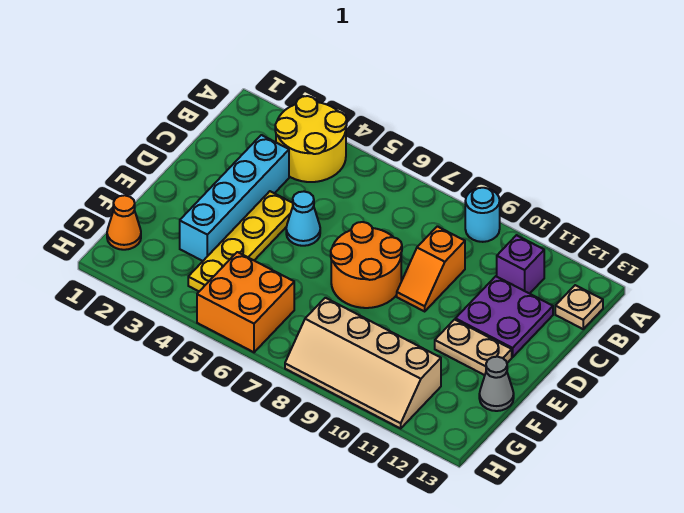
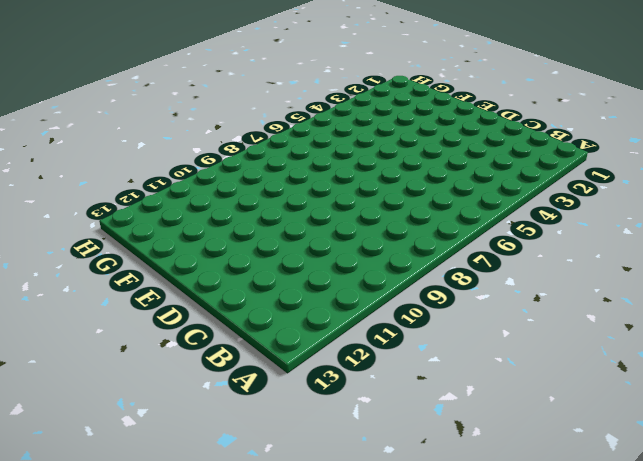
none -> yellow round brick A3:B4 level 1
none -> cyan round brick A9 level 1
none -> purple brick B11 level 1

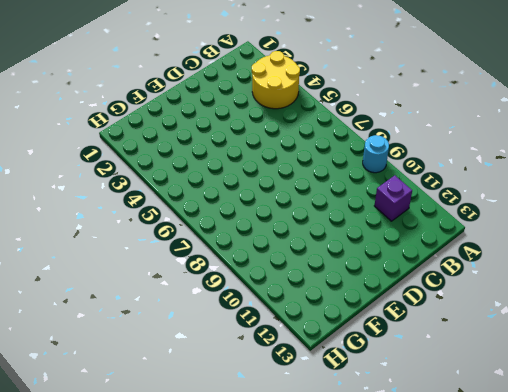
none -> tan plate B13 level 1
none -> cyan brick C3:F3 level 1
none -> orange slope C9:D9 level 1 top C

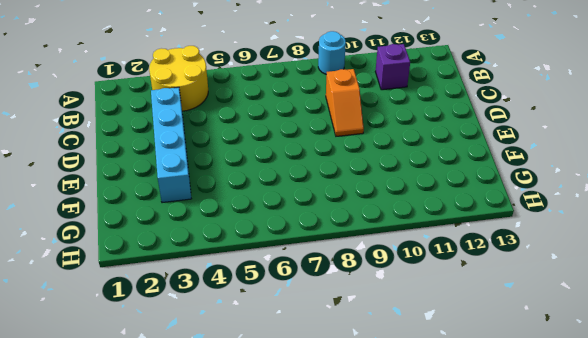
none -> tan plate B13 level 1
none -> purple plate C11:D12 level 1
none -> yellow plate D4:G4 level 1

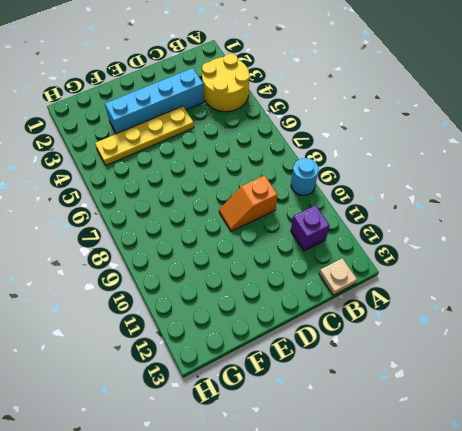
none -> purple plate C11:D12 level 1
none -> cyan cone D5 level 1
none -> orange round brick D7:E8 level 1

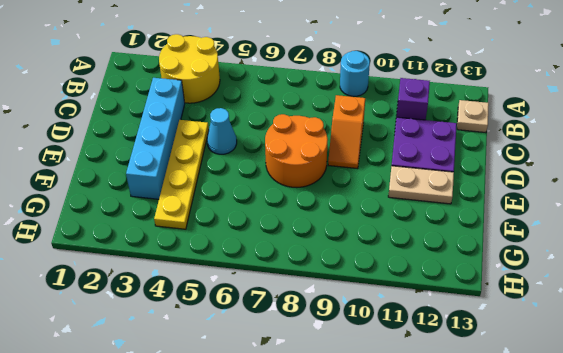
none -> grey cone F13 level 1
none -> orange cone G1 level 1
none -> orange brick G5:H6 level 1

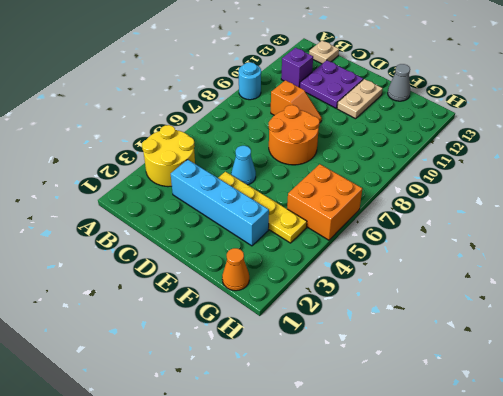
none -> tan slope G8:H11 level 1 top G

